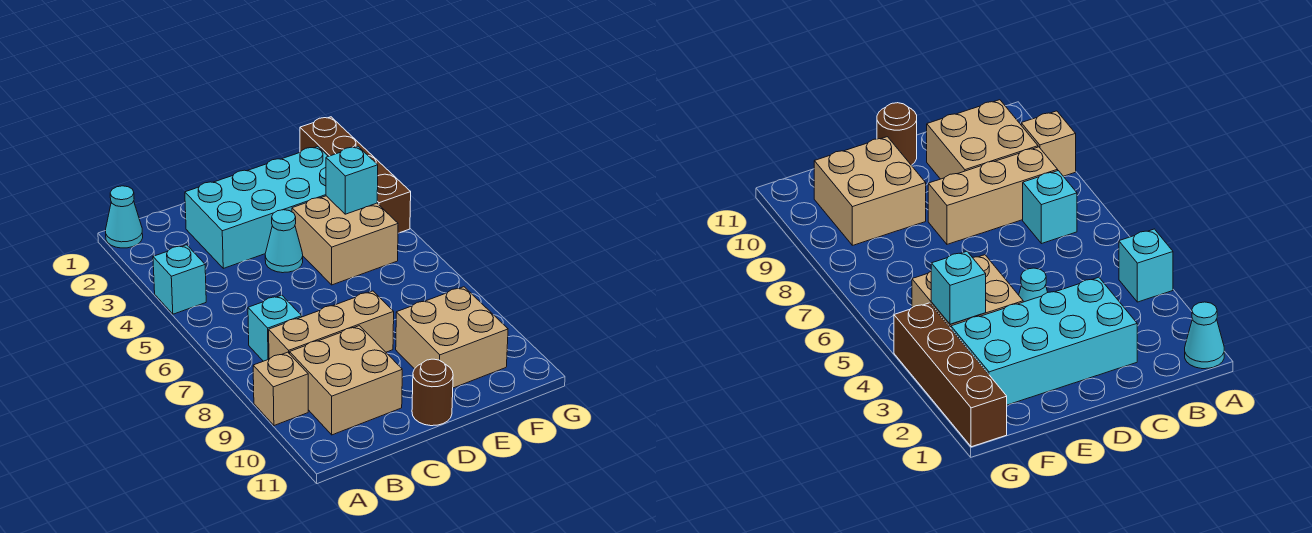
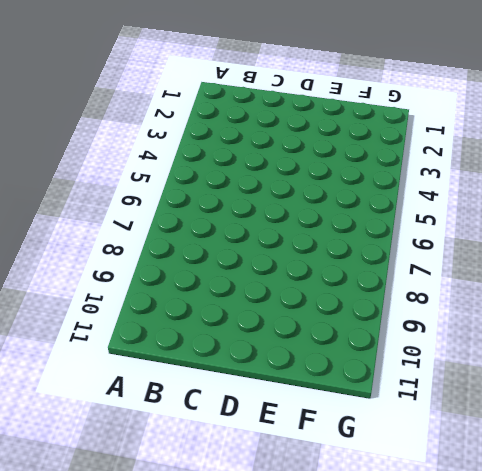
none -> cyan cone A1 level 1
none -> cyan brick A4 level 1
none -> tan brick A9 level 1

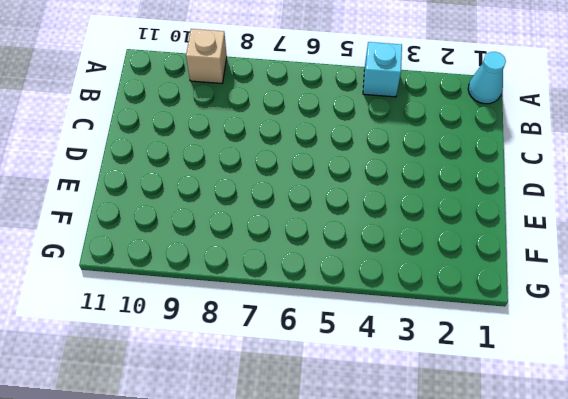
none -> cyan brick B7 level 1
none -> tan brick B8:D8 level 1
none -> tan brick B9:C10 level 1

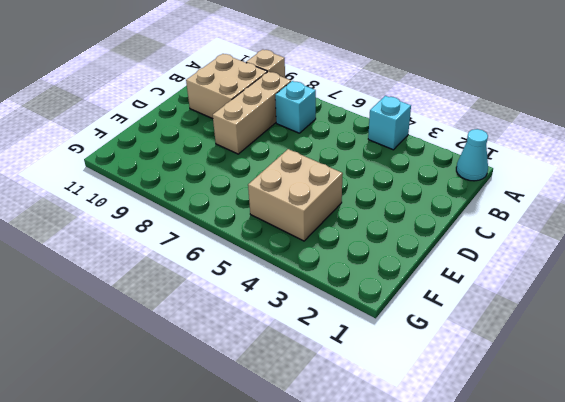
none -> cyan brick C2:F3 level 1
none -> cyan cone D4 level 1
none -> brown round brick D11 level 1

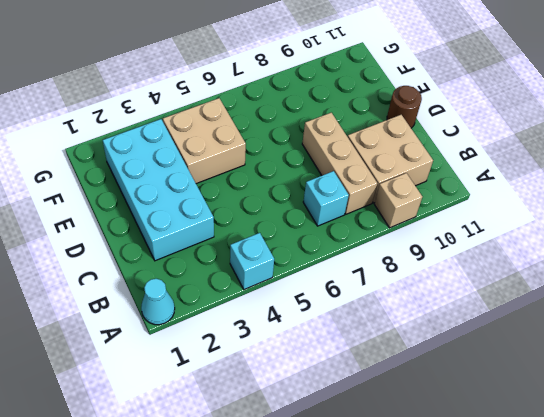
none -> cyan cone D4 level 1
none -> tan brick E9:F10 level 1
none -> brown brick G1:G4 level 1

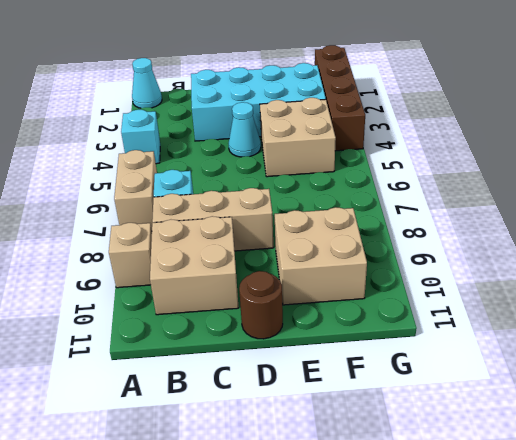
tan brick A6:A7 level 1 -> none
none -> cyan brick F4 level 2

